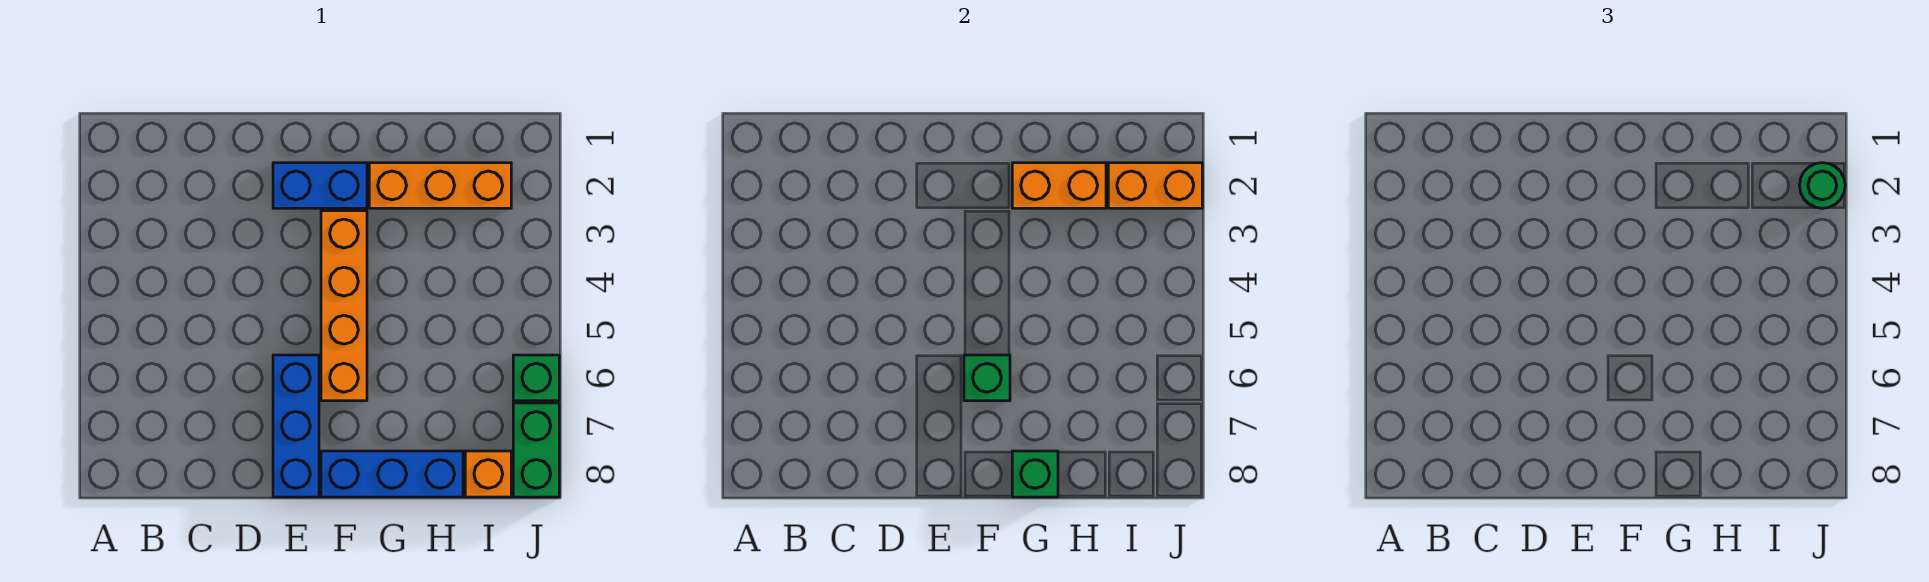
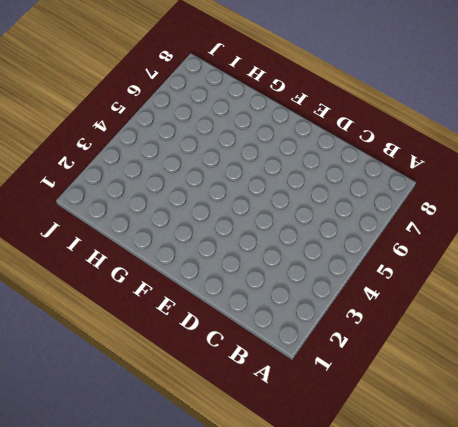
none -> blue brick E2:F2 level 1
none -> blue brick E6:E8 level 1
none -> orange brick F3:F6 level 1

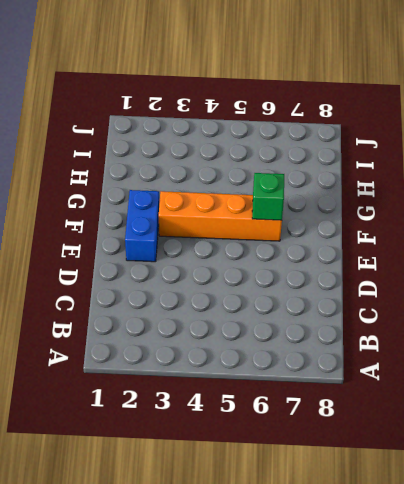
none -> blue brick E6:E8 level 1
none -> blue brick F8:H8 level 1
none -> orange brick G2:I2 level 1

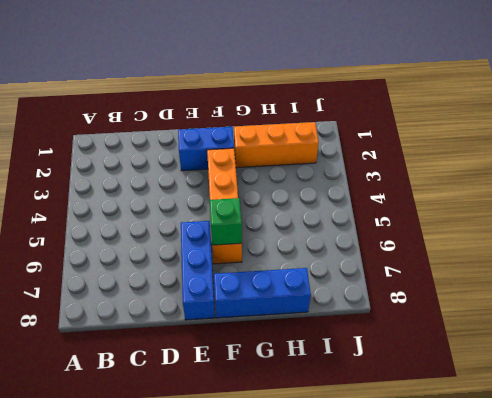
none -> orange brick I8 level 1
none -> green brick J6 level 1
none -> green brick J7:J8 level 1

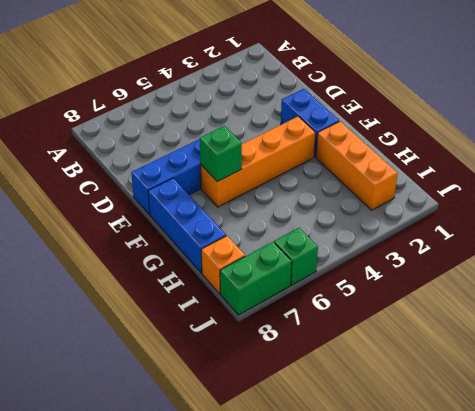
none -> orange brick G2:H2 level 2
none -> green brick G8 level 2
none -> orange brick I2:J2 level 2

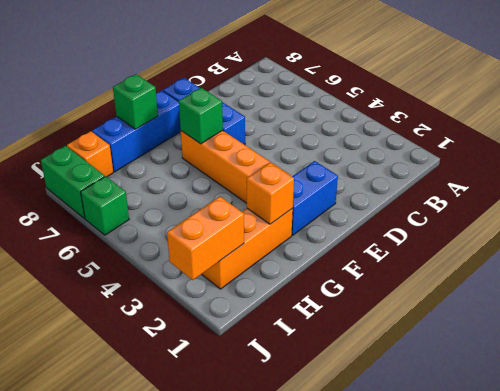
orange brick G2 level 2 -> orange brick G2:H2 level 2
none -> green round brick J2 level 3

